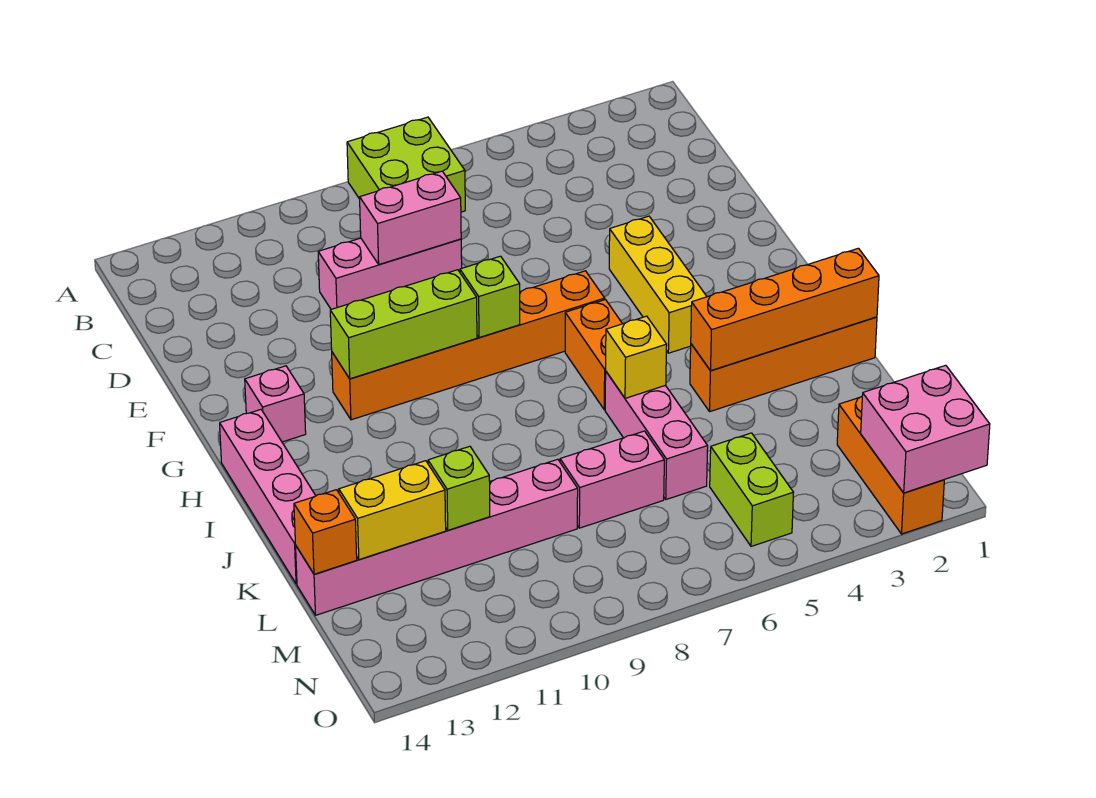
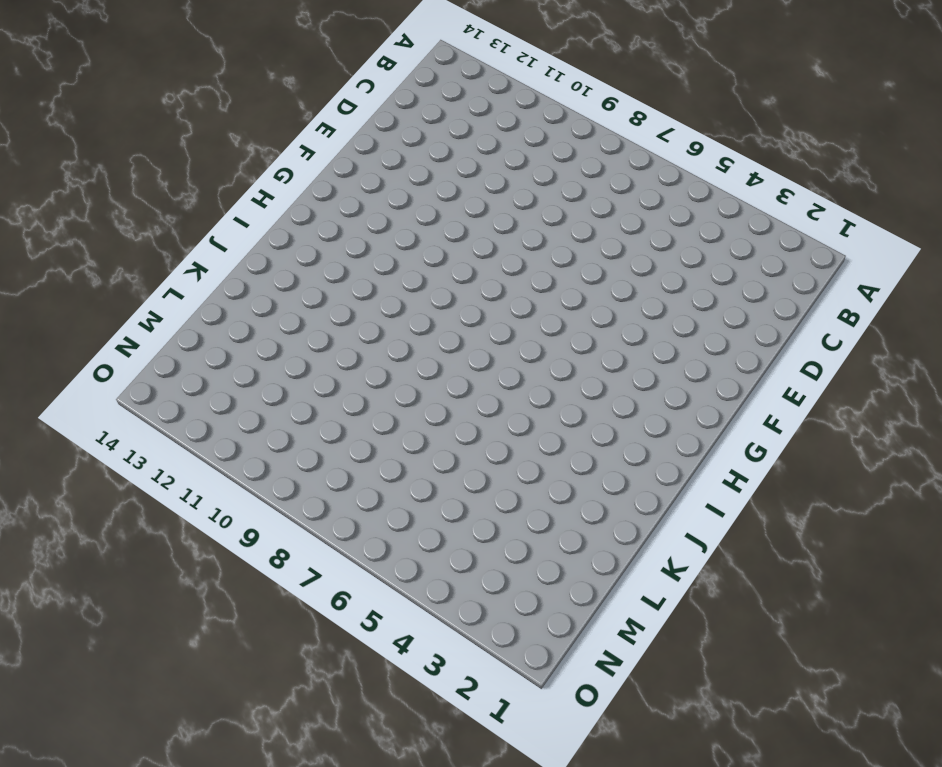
none -> lime brick A7:B8 level 1
none -> pink brick D8:D10 level 1
none -> yellow brick F4:H4 level 1

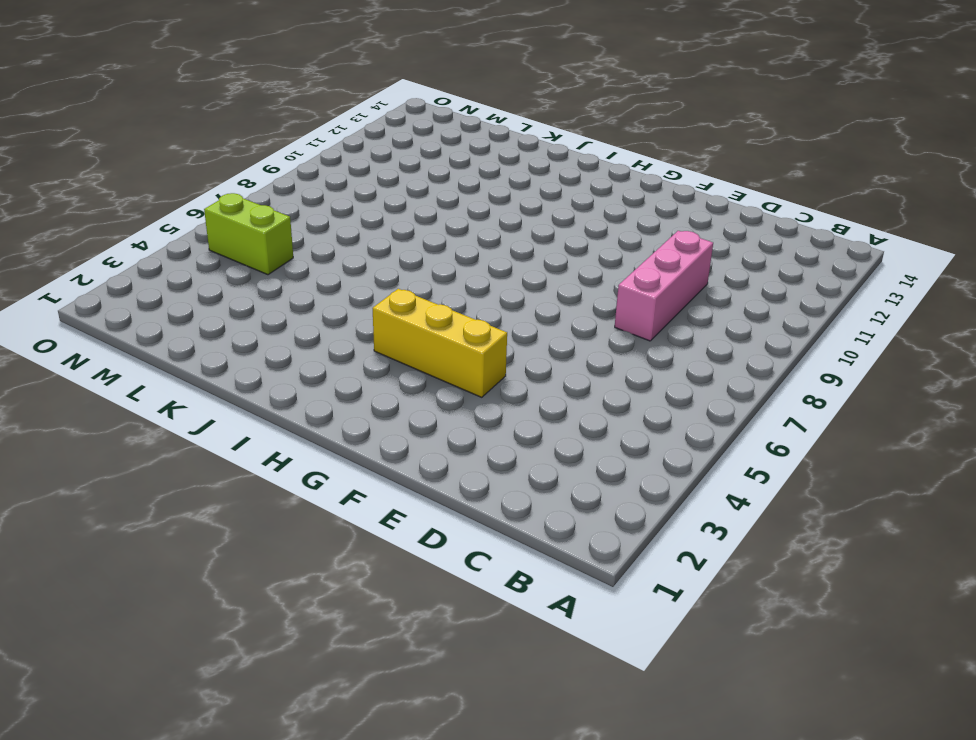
none -> lime brick A7:B8 level 1
none -> orange brick G6:G11 level 1
none -> pink brick G13 level 1

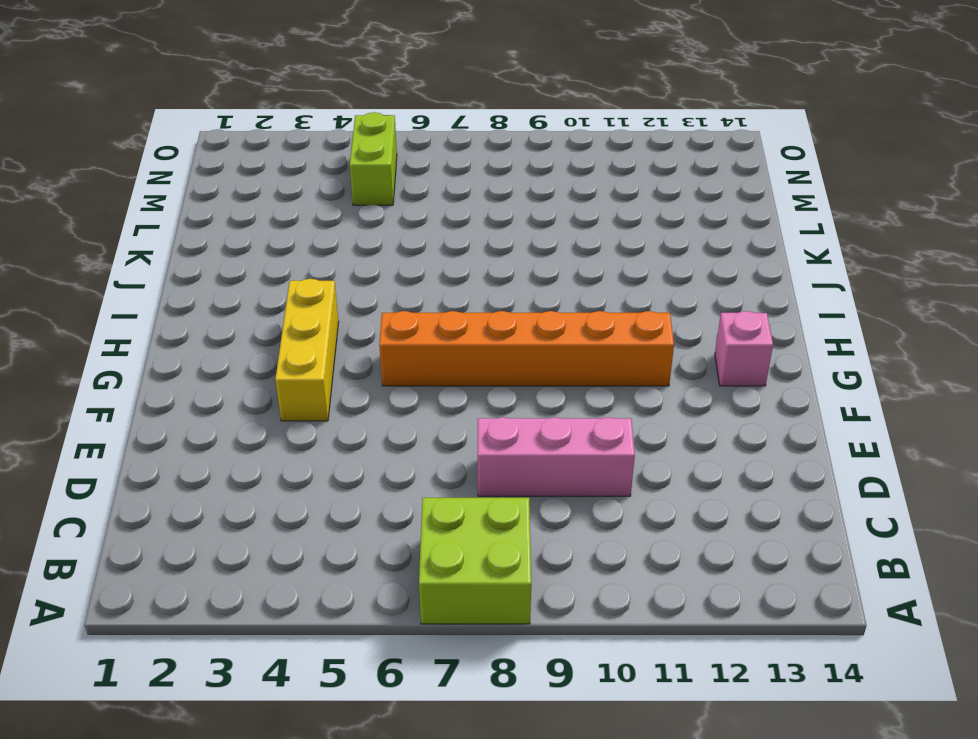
none -> orange brick H6:I6 level 1
none -> pink brick H14:K14 level 1
none -> orange brick J1:J4 level 1

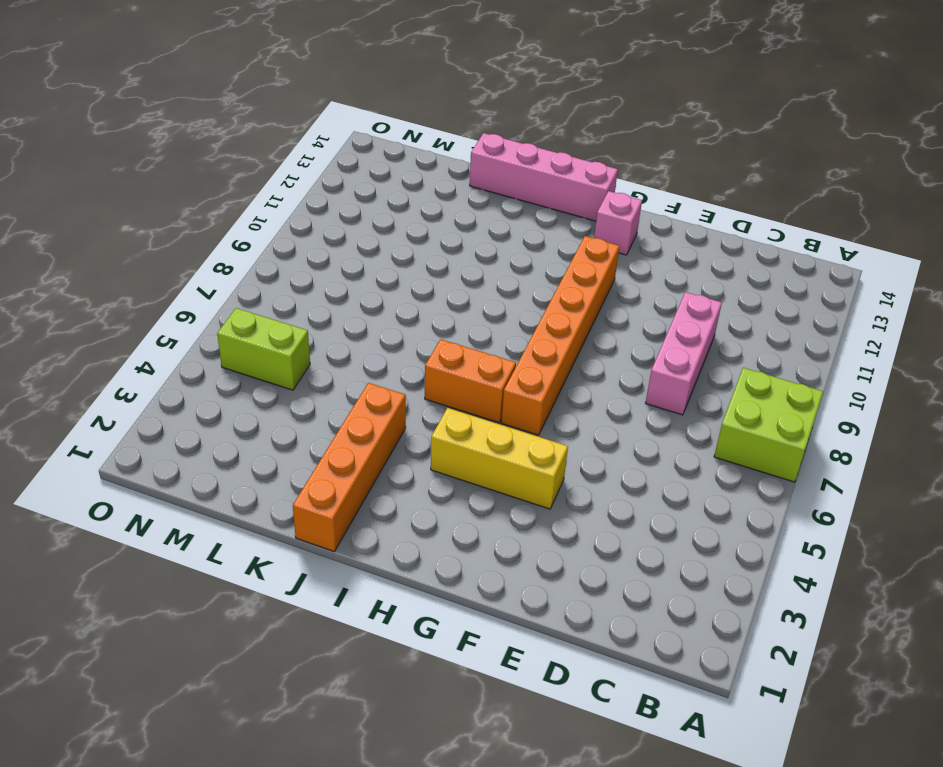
none -> pink brick J6:L6 level 1
none -> pink brick L7:L8 level 1
none -> pink brick L9:L14 level 1

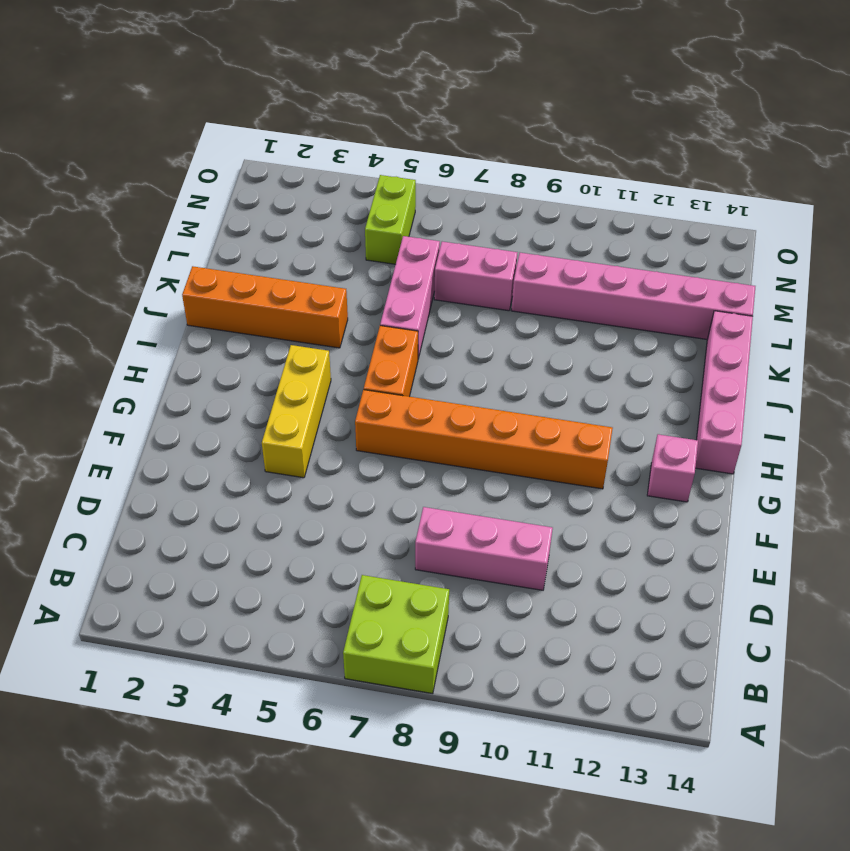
none -> orange brick M2:O2 level 1
none -> pink brick D8:D9 level 2
none -> lime brick G8 level 2

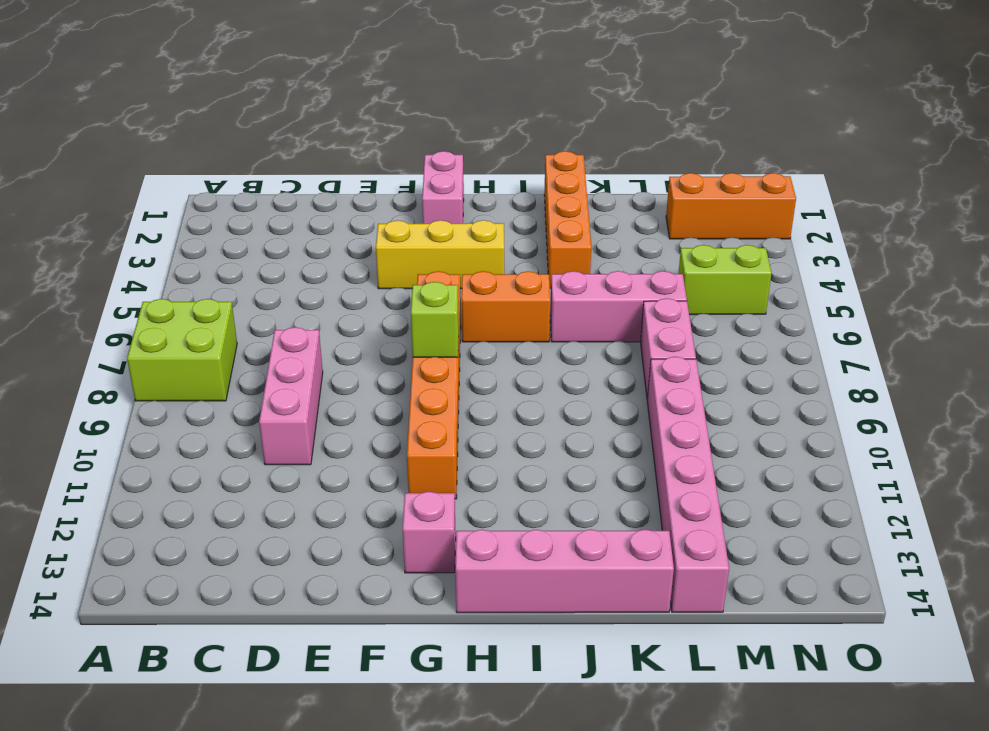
pink brick G1:G2 level 1 -> pink brick D8:D9 level 2
none -> lime brick G9:G11 level 2
none -> orange brick J1:J4 level 2
none -> yellow brick J6 level 2

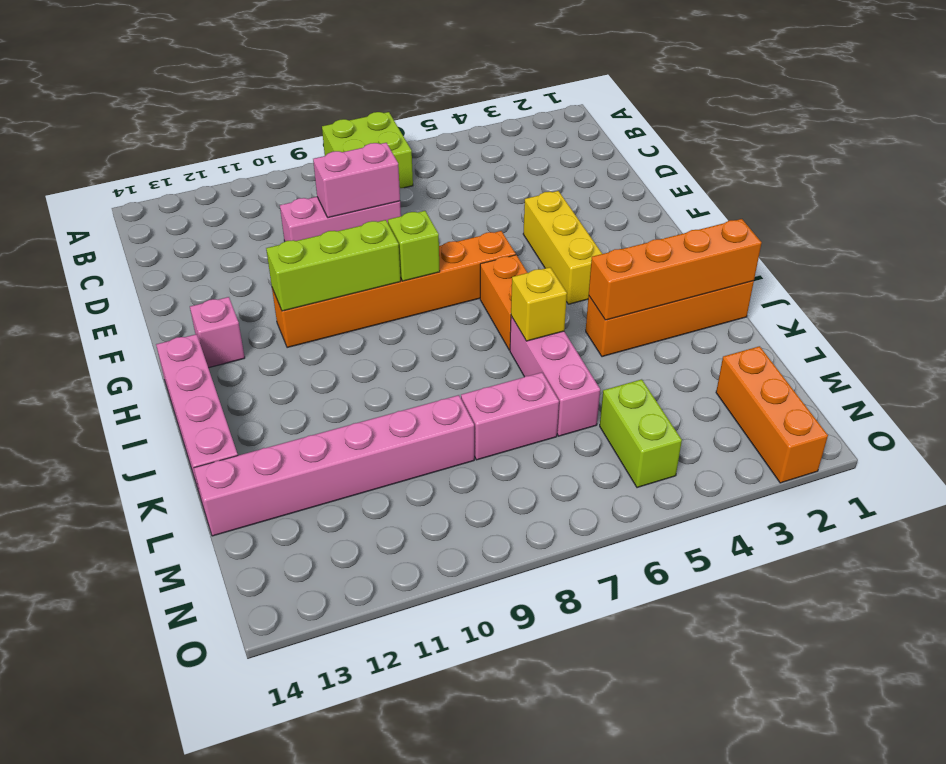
none -> lime brick L11 level 2
none -> yellow brick L12:L13 level 2
none -> orange brick L14 level 2

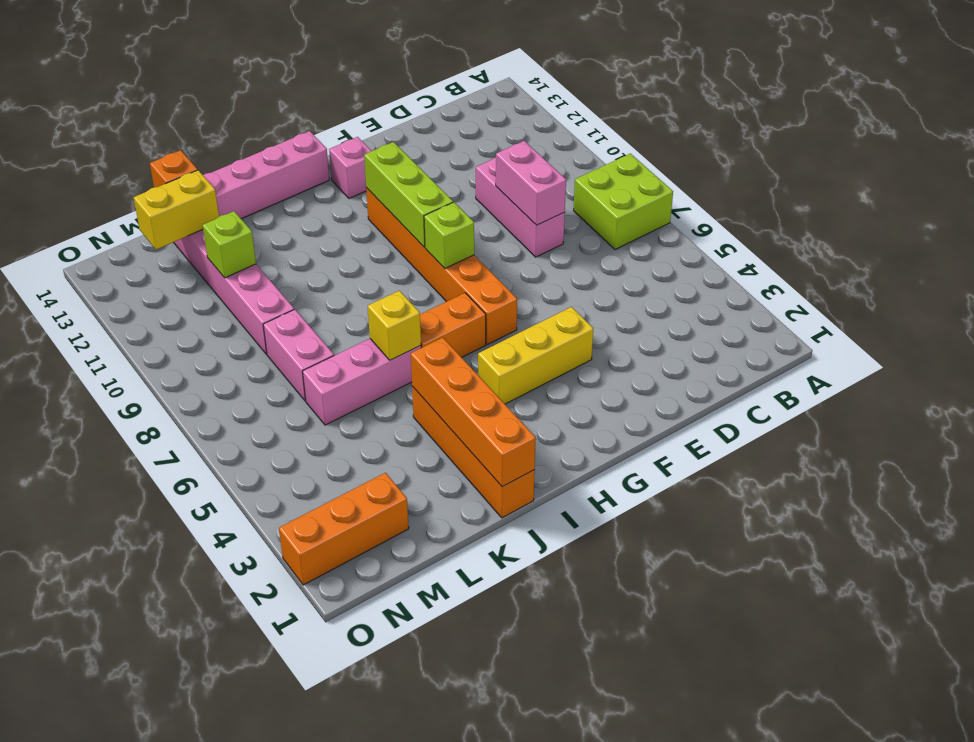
yellow brick L13:M13 level 2 -> yellow brick L12:L13 level 2
none -> lime brick M5:N5 level 1
none -> pink brick N1:O2 level 2

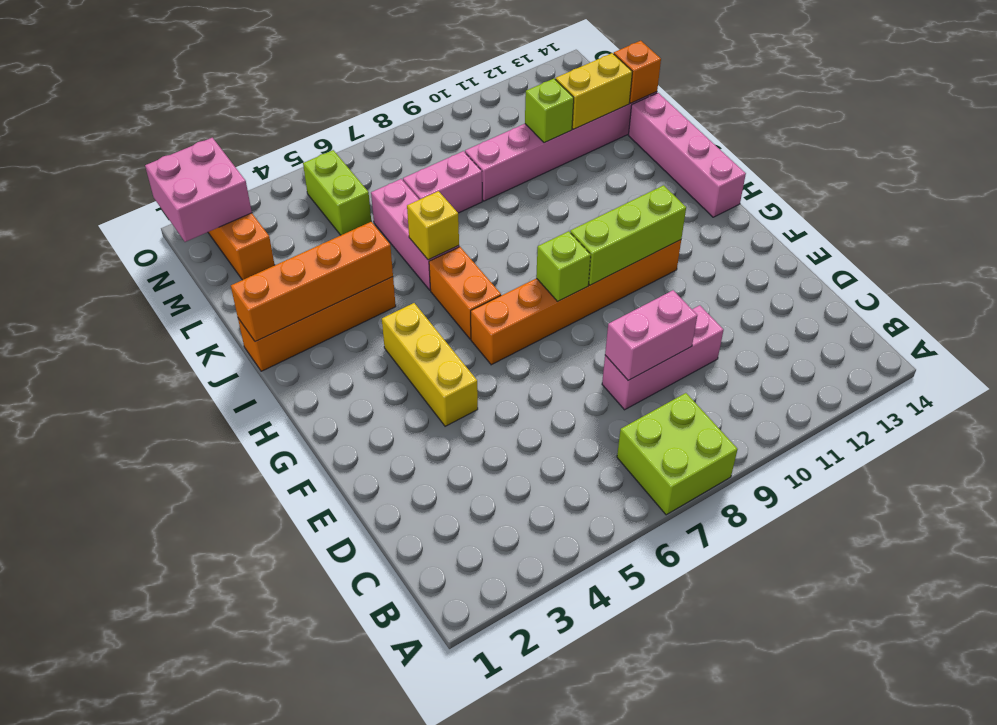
none -> pink brick G13 level 1

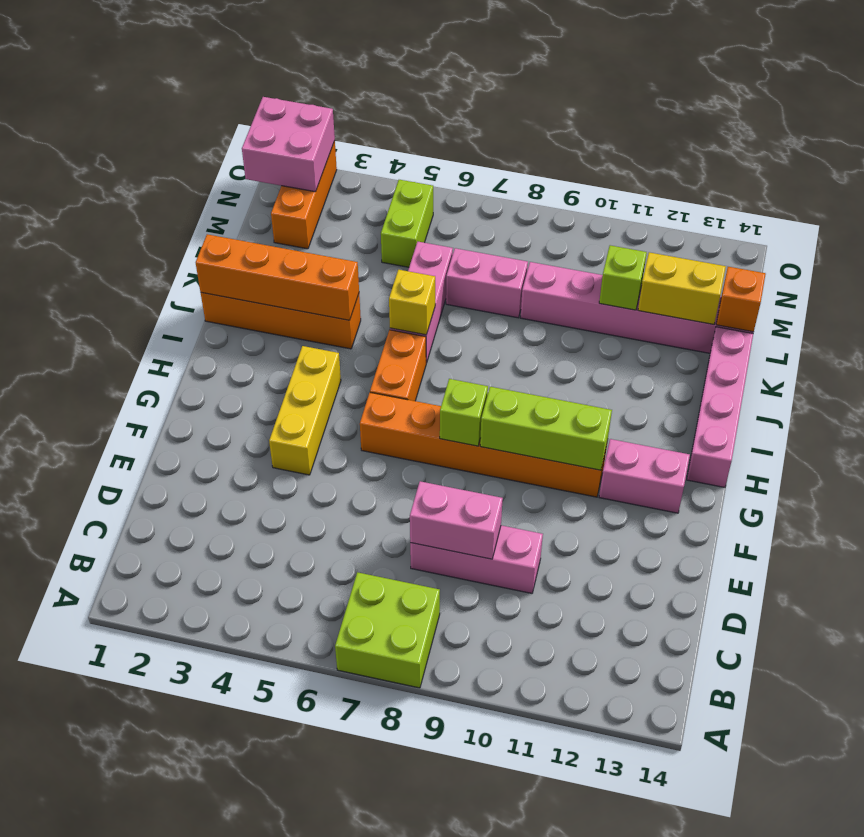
pink brick G12:G13 level 1 -> pink brick G13 level 1

